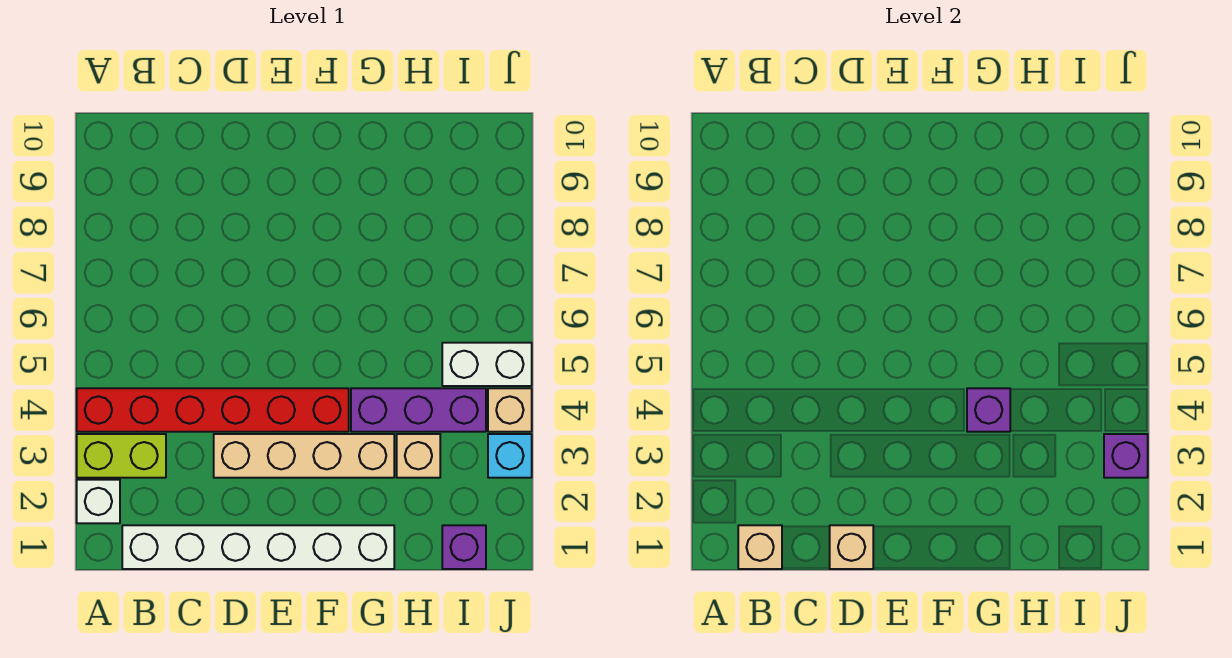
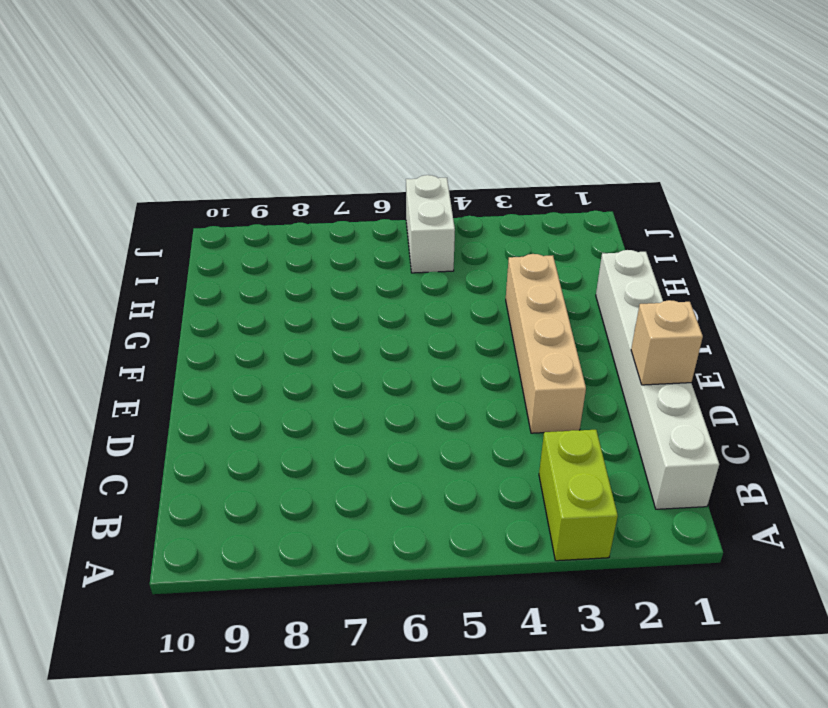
none -> white brick A2 level 1
none -> red brick A4:F4 level 1
none -> purple brick G4:I4 level 1

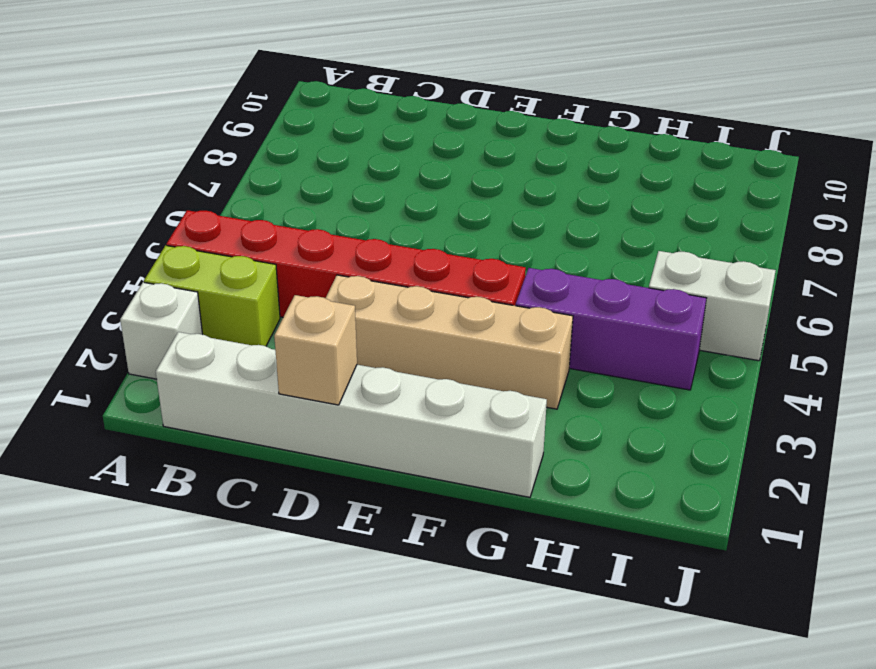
none -> tan brick H3 level 1
none -> purple brick I1 level 1
none -> cyan brick J3 level 1

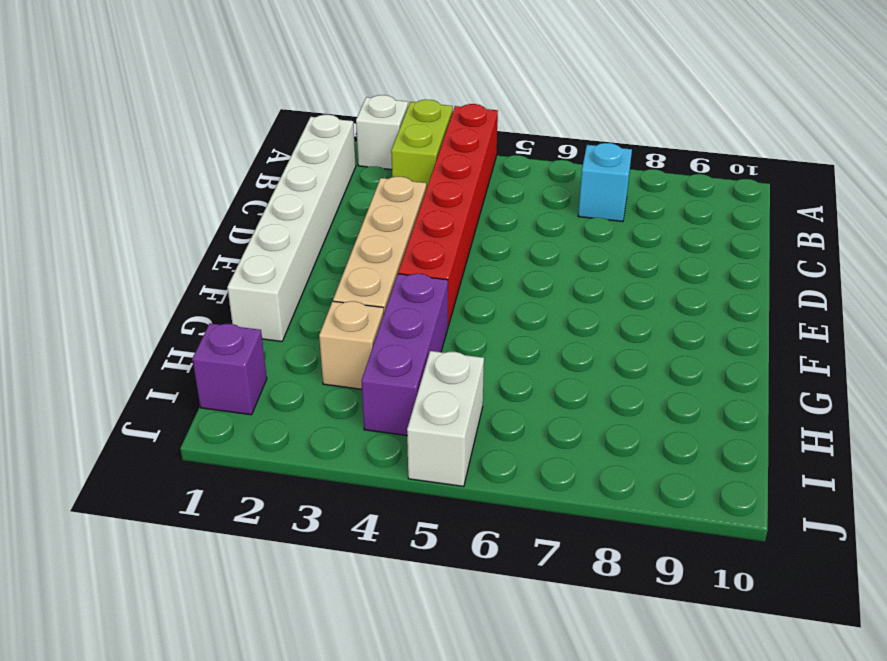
cyan brick B7 level 1 -> cyan brick J3 level 1
none -> tan brick J4 level 1
none -> tan brick B1 level 2
none -> tan brick D1 level 2

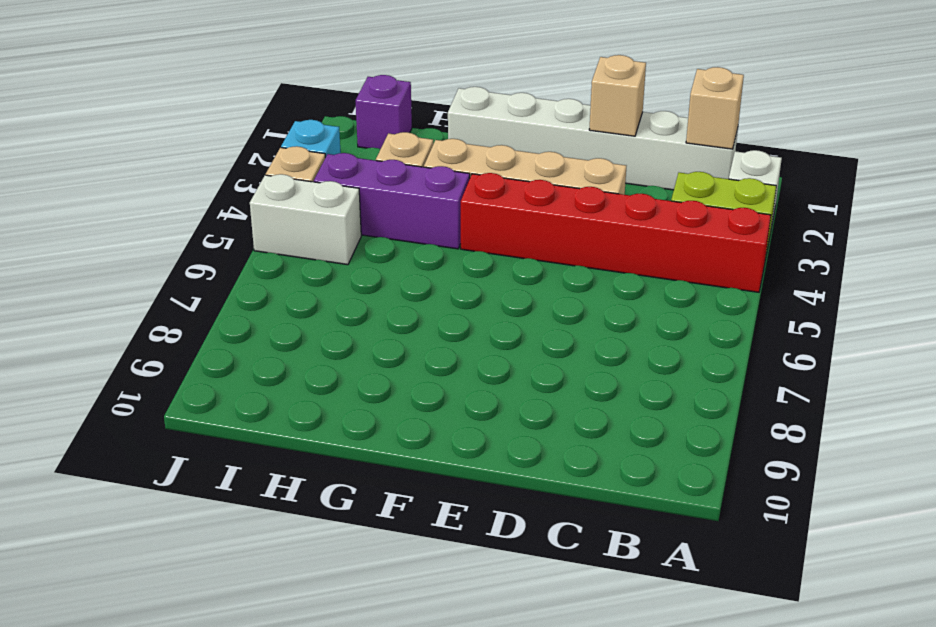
none -> purple brick G4 level 2
none -> purple brick J3 level 2

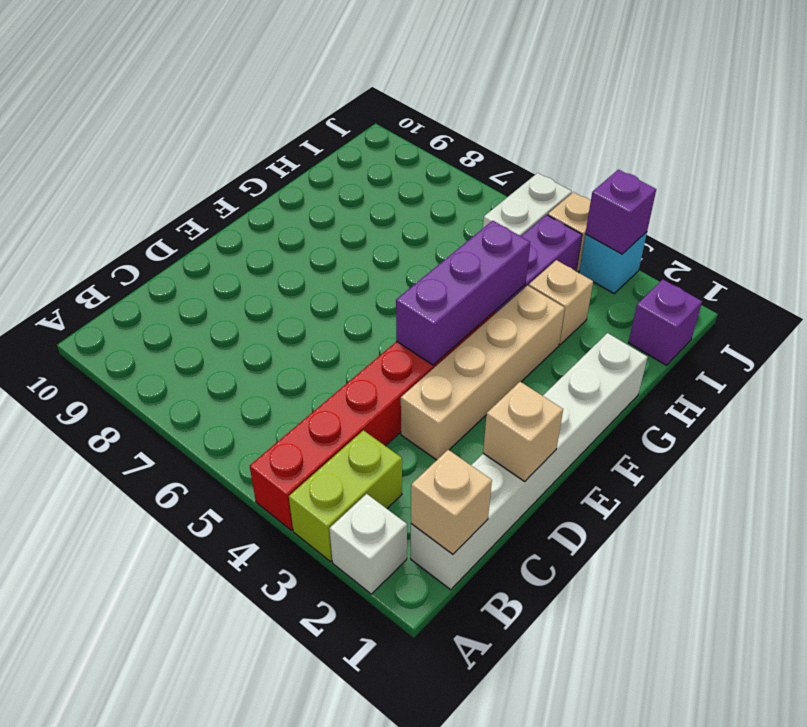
purple brick E4:G4 level 2 -> purple brick G4 level 2

